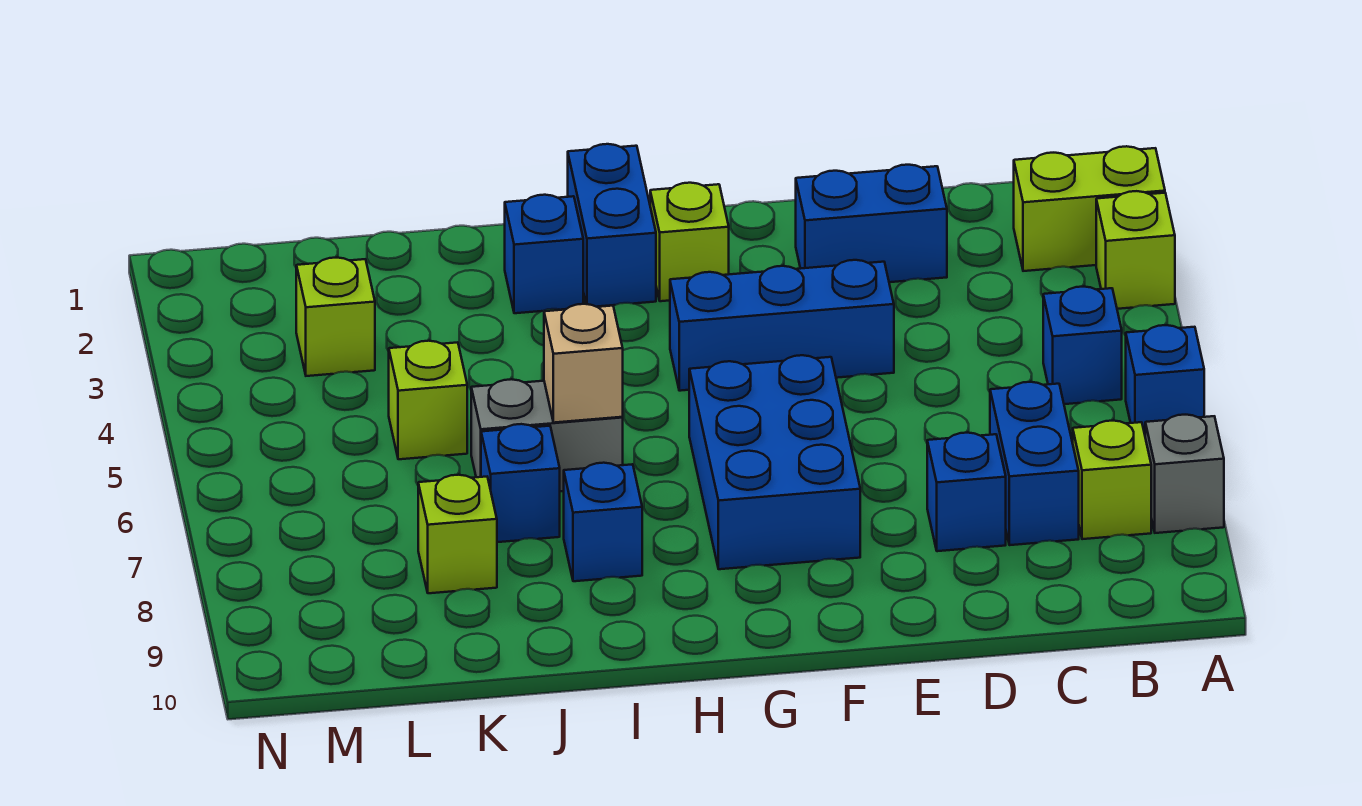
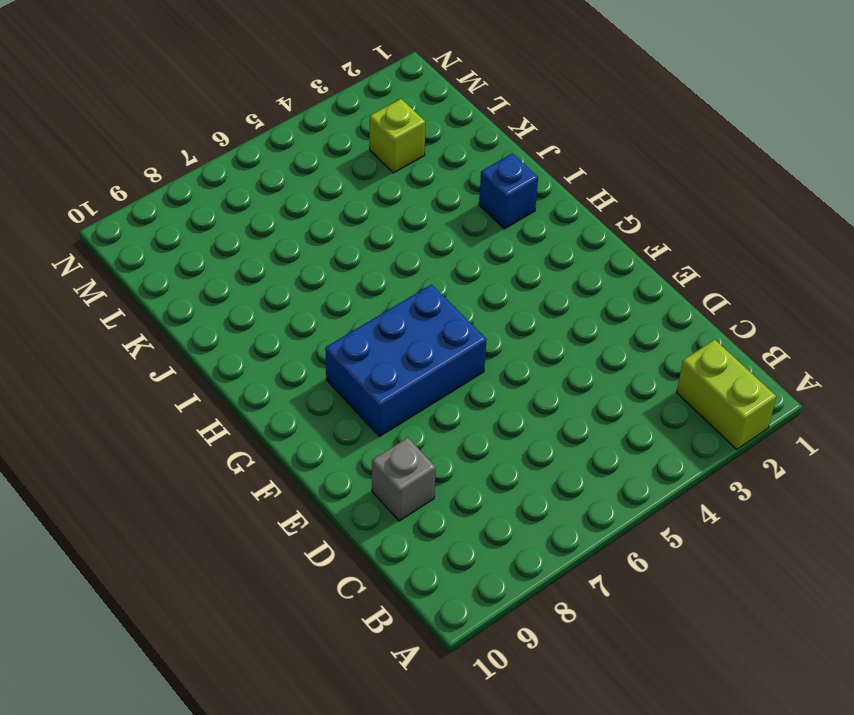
grey brick D9 level 1 -> grey brick A8 level 1
none -> lime brick A3 level 1
none -> blue brick A6 level 1
none -> blue brick B5 level 1

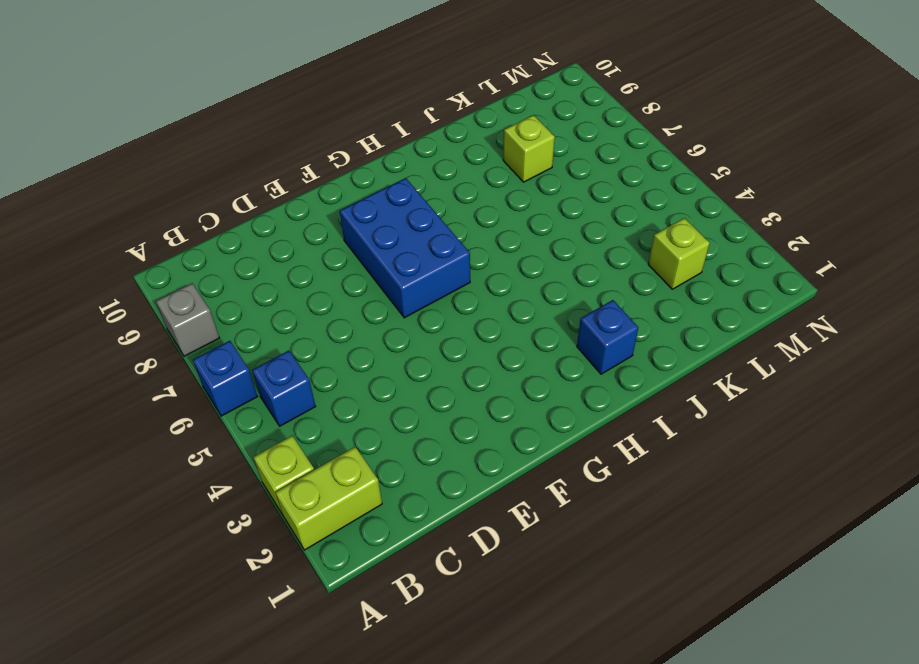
none -> lime brick B8 level 1
none -> blue brick C7:C8 level 1
none -> blue brick D2:E2 level 1

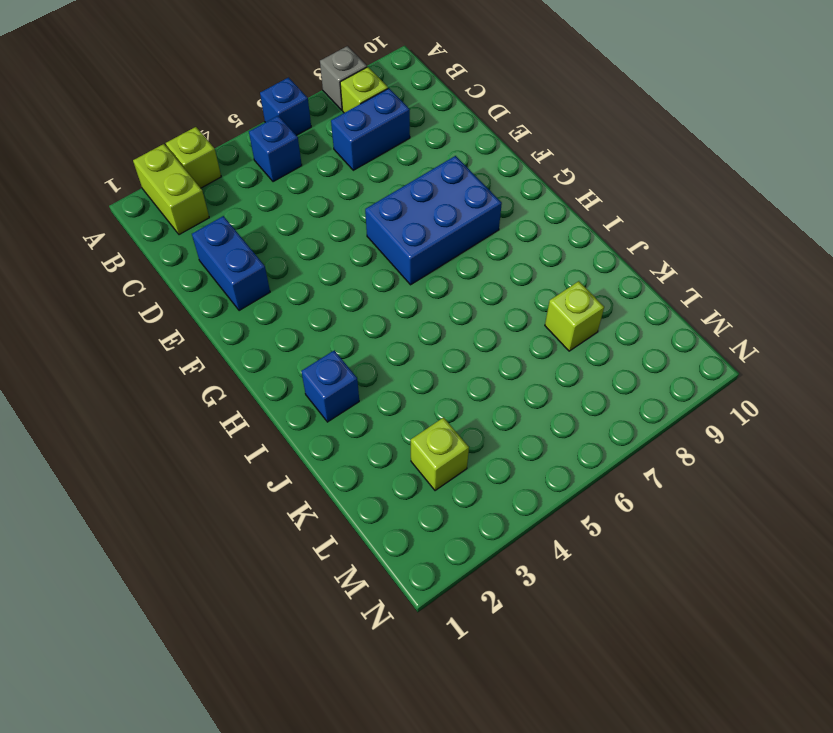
none -> blue brick D8 level 1
none -> blue brick E4:G4 level 1
none -> lime brick G2 level 1

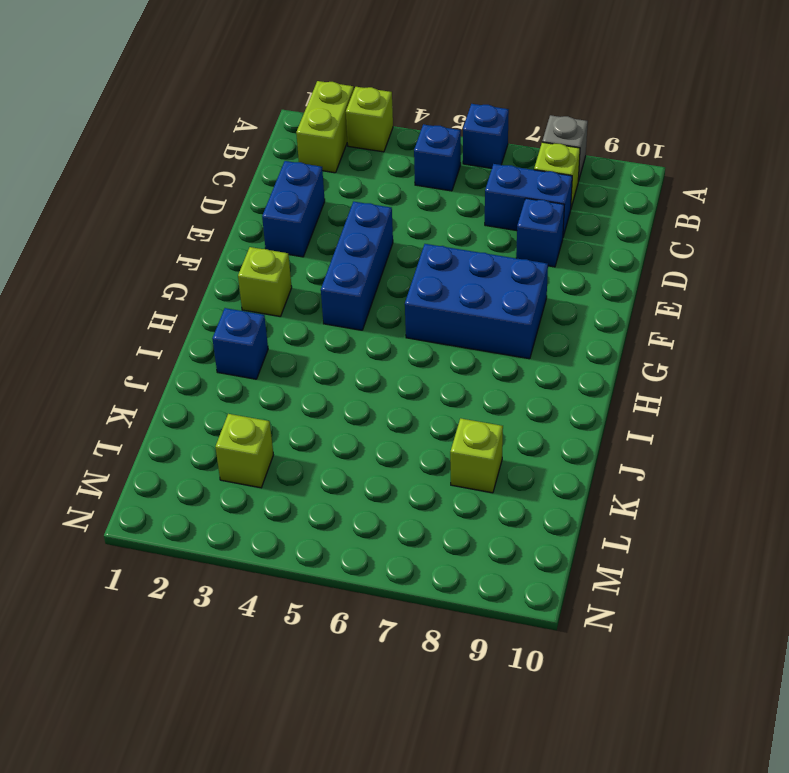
none -> blue brick H1:H2 level 1
none -> grey brick I6:J6 level 1
none -> blue brick I8 level 1

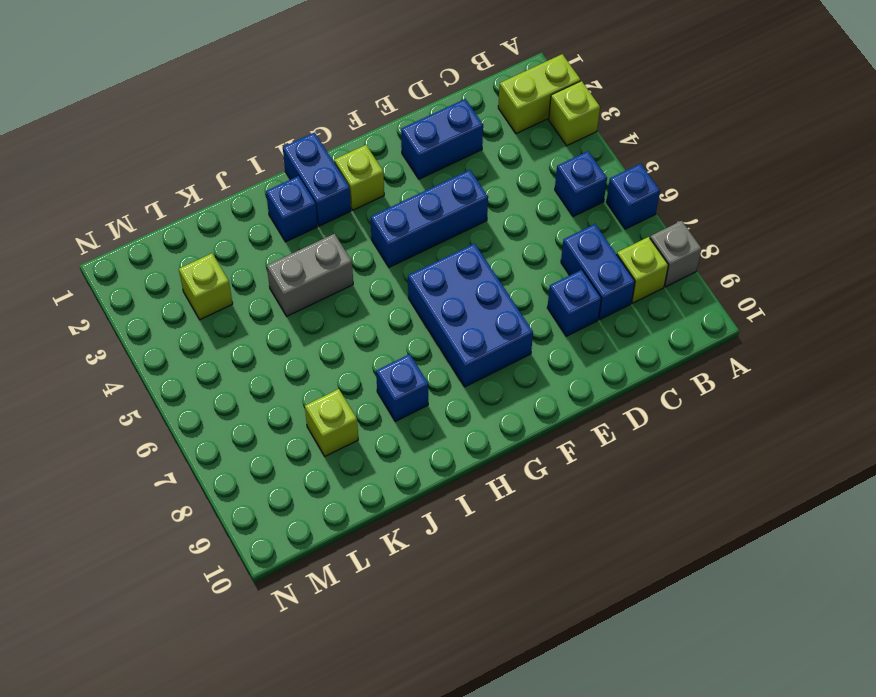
grey brick I4:J4 level 1 -> grey brick I6:J6 level 1
none -> blue brick J7 level 1
none -> lime brick K5 level 1
none -> tan brick I6 level 2

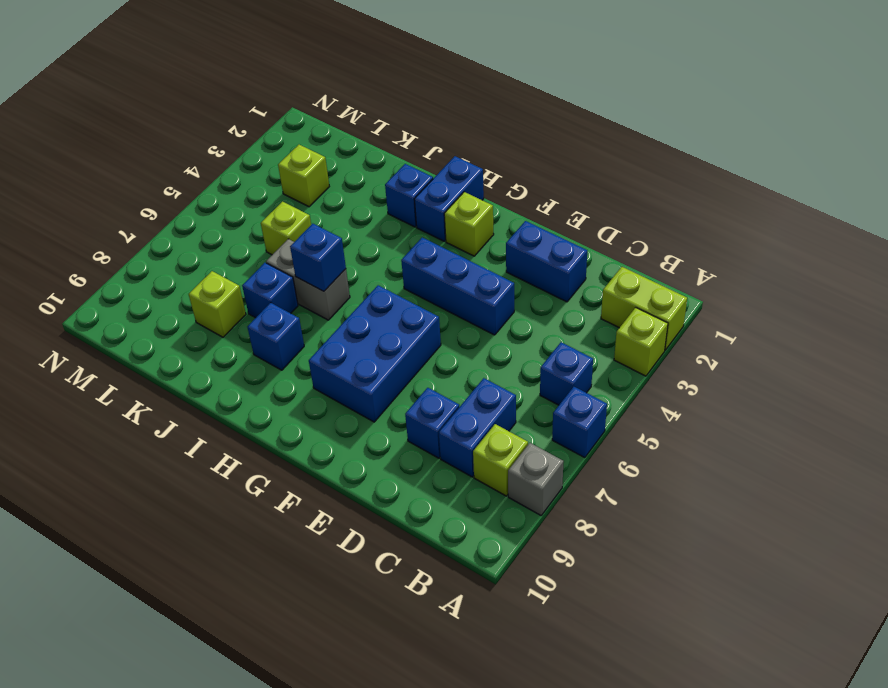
blue brick I6 level 2 -> tan brick I6 level 2

